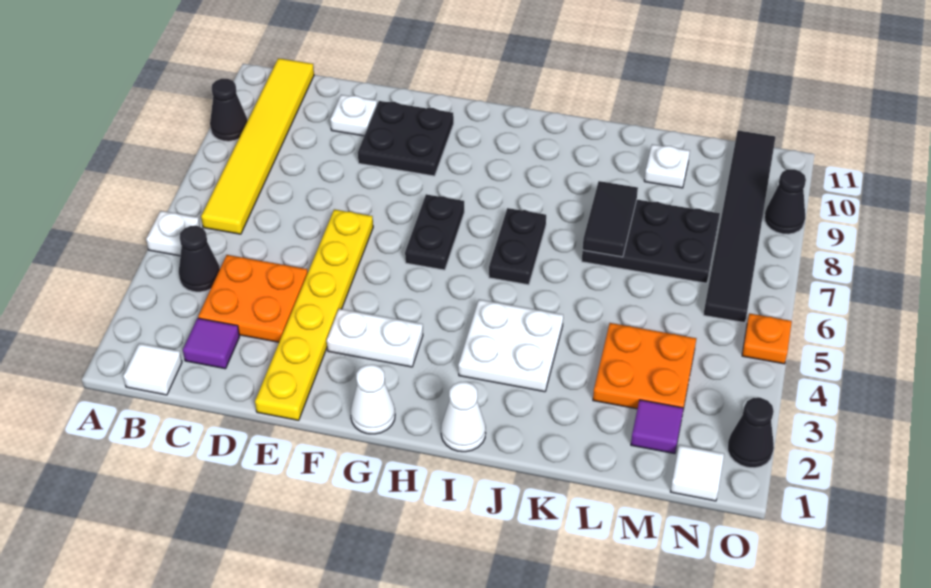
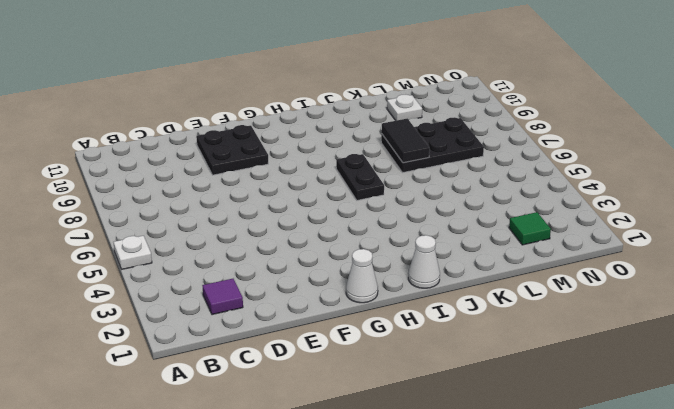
green tile M2 level 1 -> purple tile M2 level 1
none -> black cone A9 level 1
none -> white tile B1 level 1
none -> black cone B4 level 1

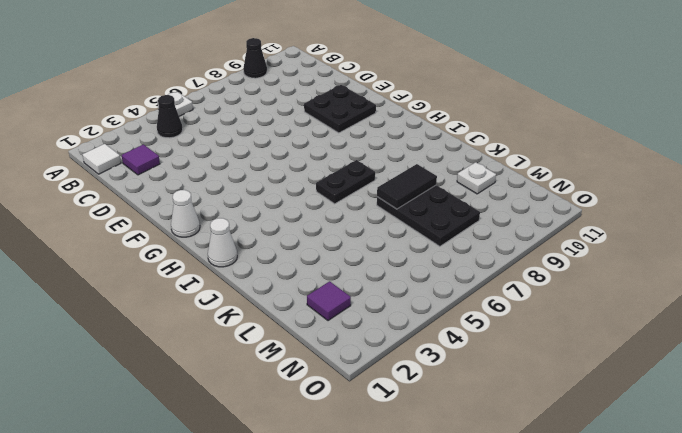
none -> yellow tile B6:B11 level 1
none -> orange plate C3:D4 level 1
none -> white plate D10 level 1

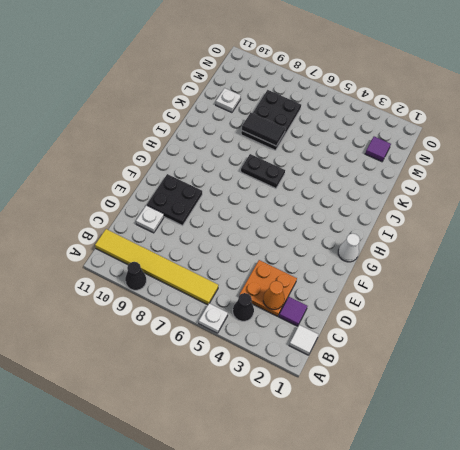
orange cone C3 level 2 -> none
none -> yellow plate E1:E6 level 1
none -> white plate F3:G3 level 1
none -> black plate G6:G7 level 1

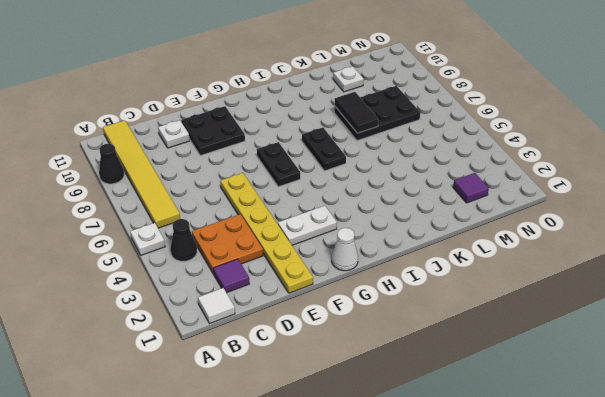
none -> white cone I1 level 1
none -> white plate I3:J4 level 1
none -> orange plate L3:M4 level 1

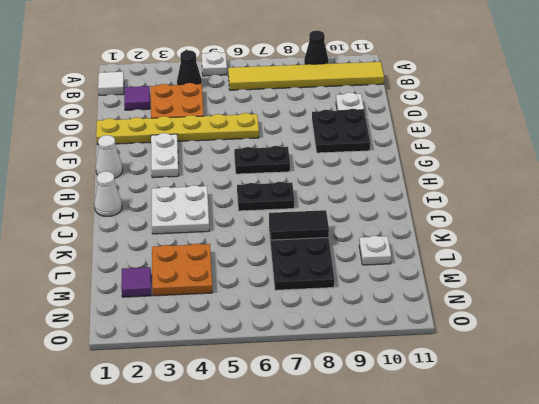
none -> white tile N1 level 1
none -> black tile N6:N11 level 1
none -> black cone O2 level 1

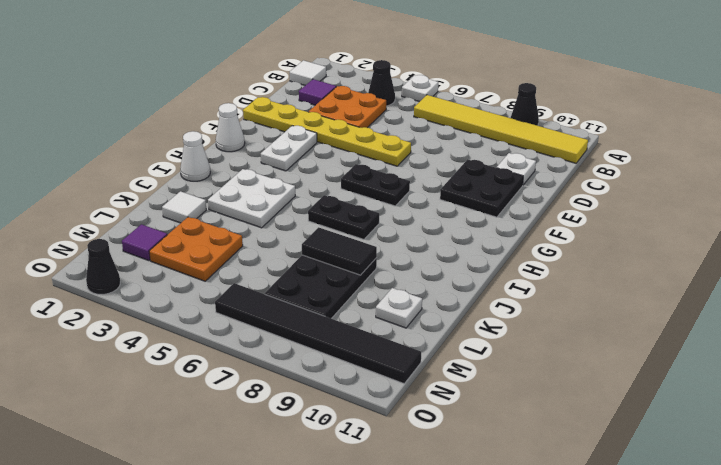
white tile K2 level 1 -> white tile N1 level 1
none -> orange plate O5 level 1
none -> black cone O9 level 1

